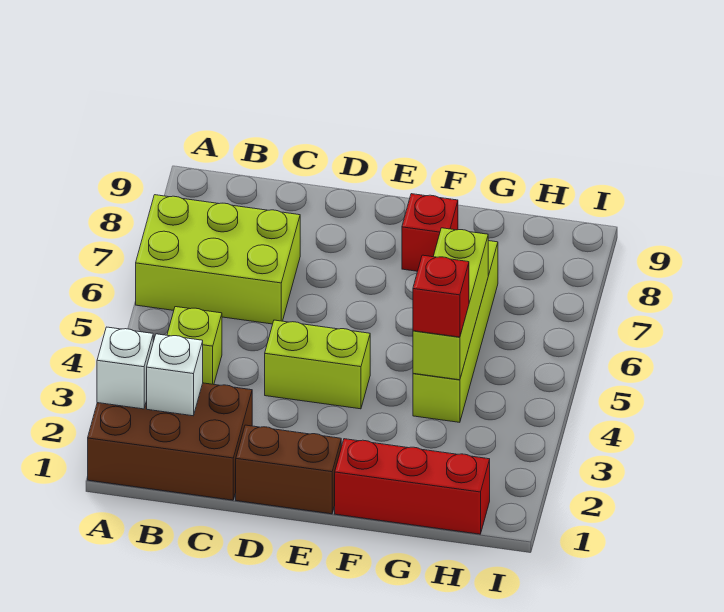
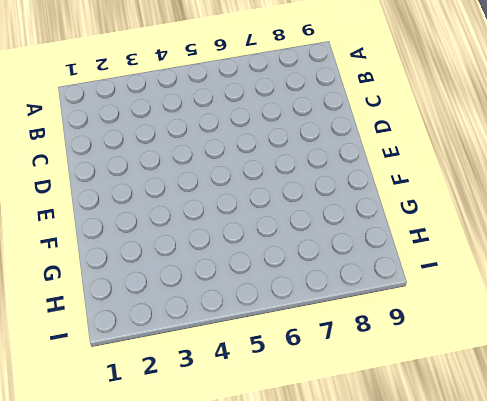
none -> brown brick A1:C2 level 1
none -> lime brick A6:C7 level 1
none -> lime brick B4 level 1

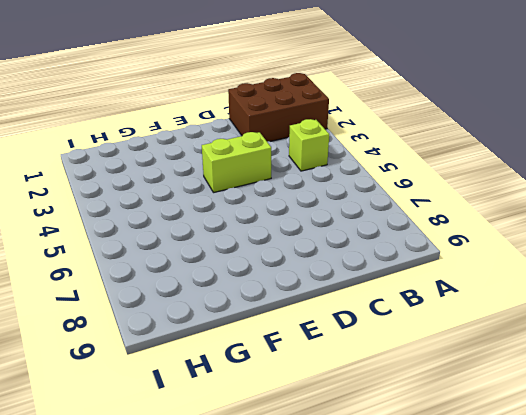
none -> lime brick A6:C7 level 1
none -> brown brick D1:E1 level 1
none -> red brick F1:H1 level 1

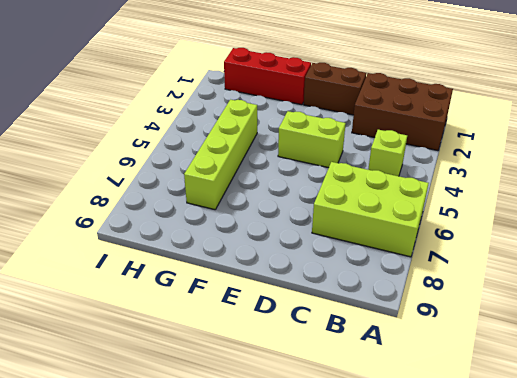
none -> red brick F8 level 1
none -> white brick A2 level 2
none -> white brick B2 level 2

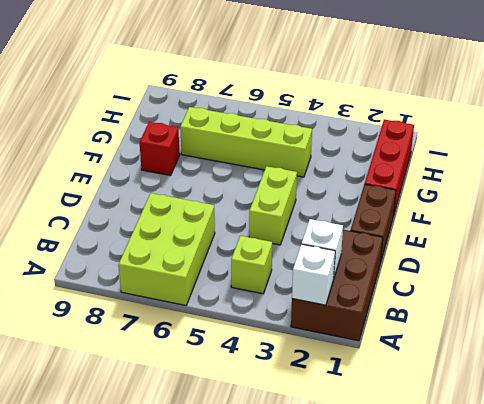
none -> lime brick G4:G6 level 2
none -> red brick G4 level 3

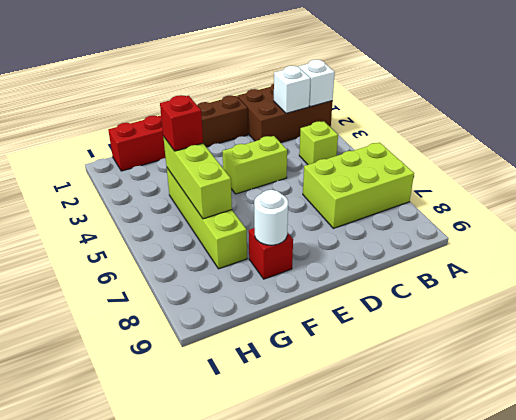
white round brick F8 level 2 -> none

